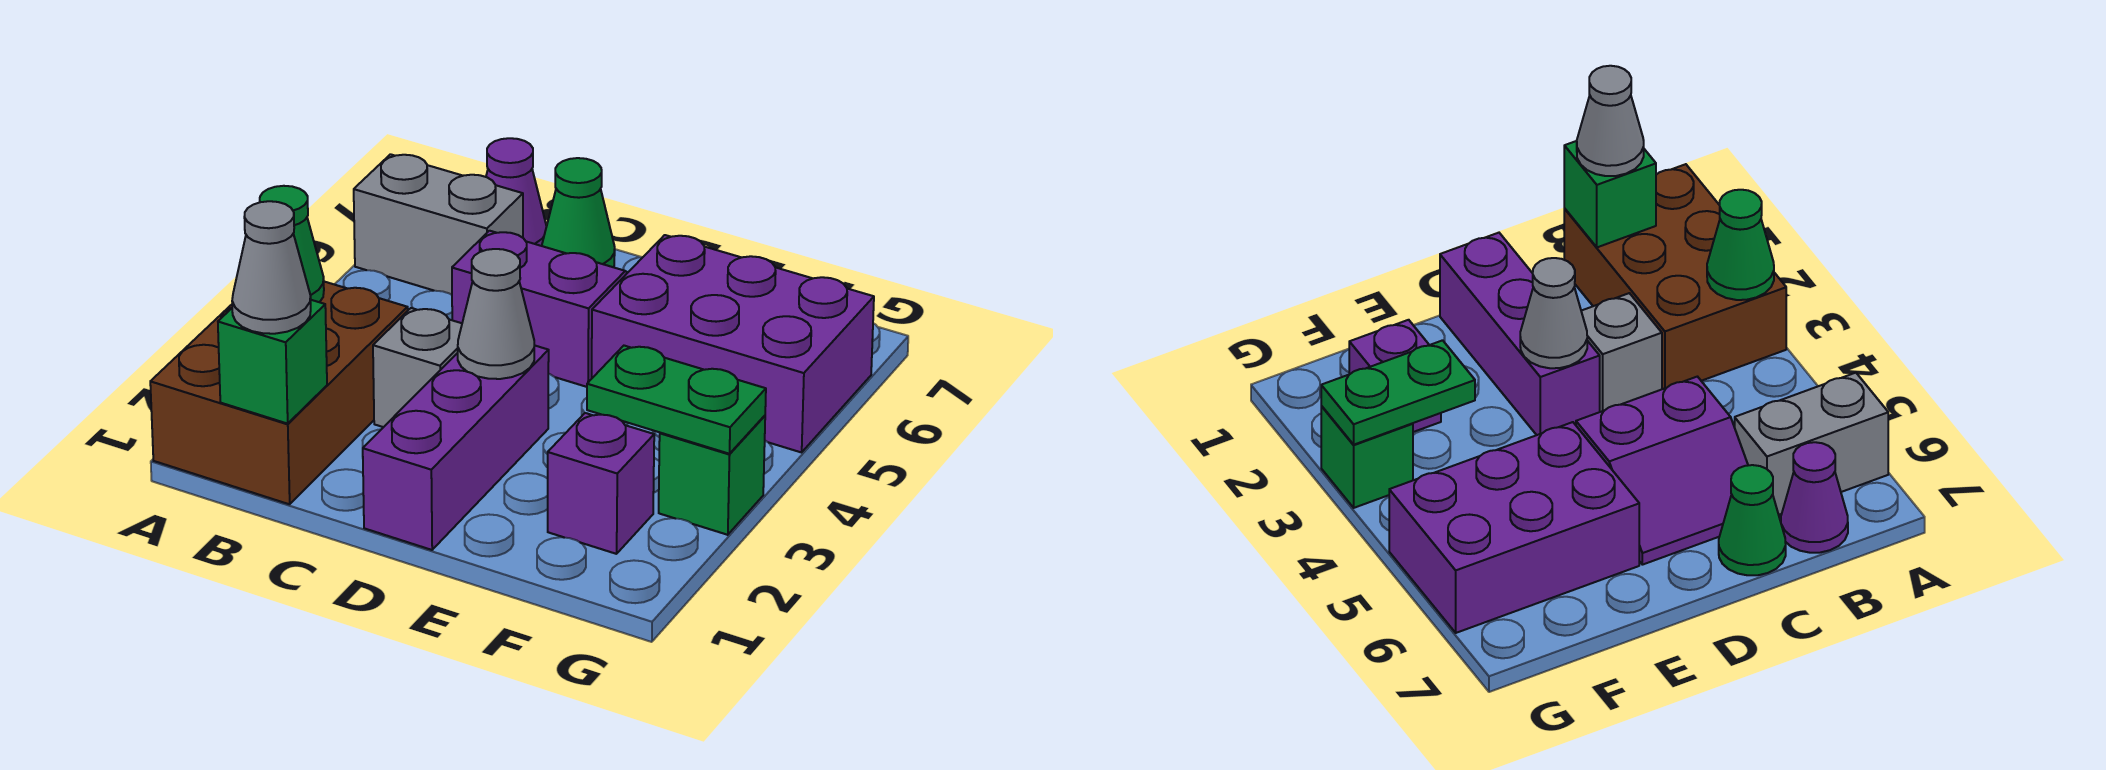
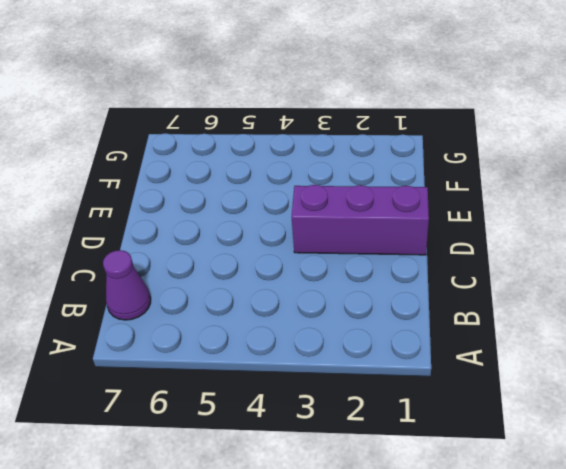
none -> brown brick A1:B3 level 1
none -> grey brick A6:B6 level 1
none -> grey brick C3 level 1

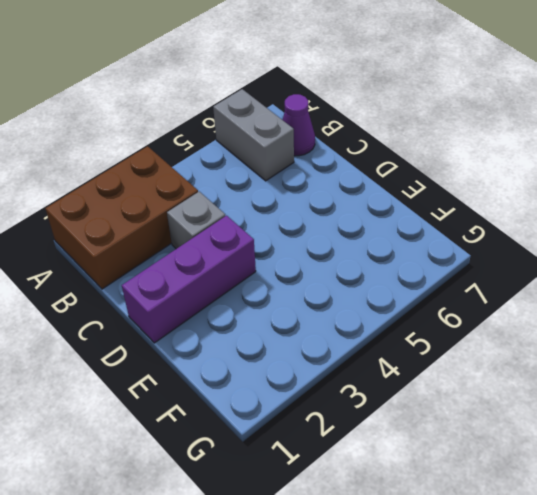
none -> purple slope C5:D6 level 1 top 5
none -> green cone C7 level 1
none -> purple brick E5:G6 level 1

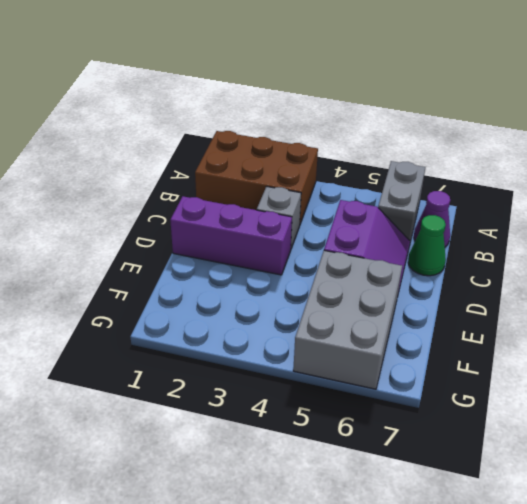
grey brick E5:G6 level 1 -> purple brick E5:G6 level 1
none -> purple brick F2 level 1
none -> green brick G3 level 1
none -> green cone A3 level 2

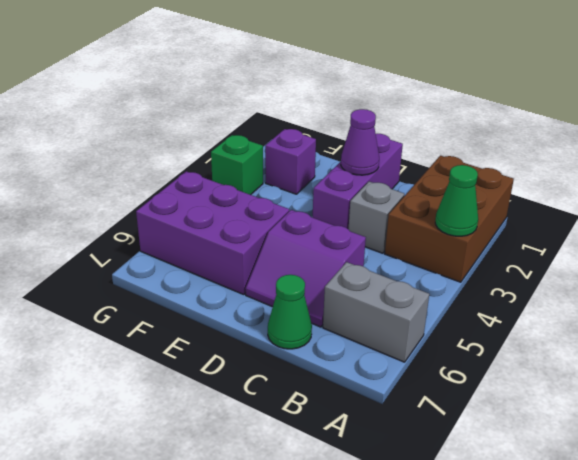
purple cone D2 level 2 -> purple cone B7 level 1
none -> green brick B1 level 2
none -> grey cone D3 level 2
none -> green plate F3:G3 level 2

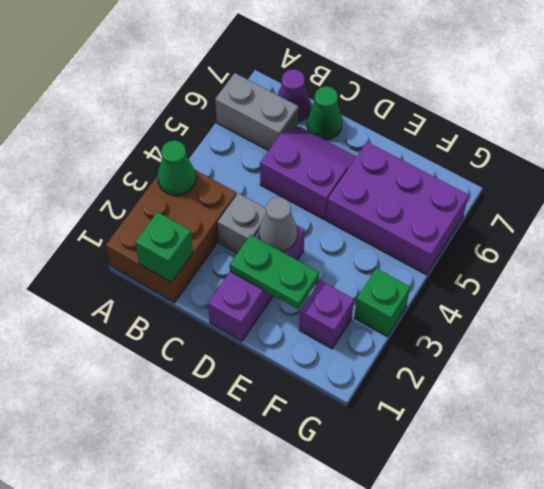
green plate D2:E2 level 2 -> green plate F3:G3 level 2
none -> grey cone B1 level 3

